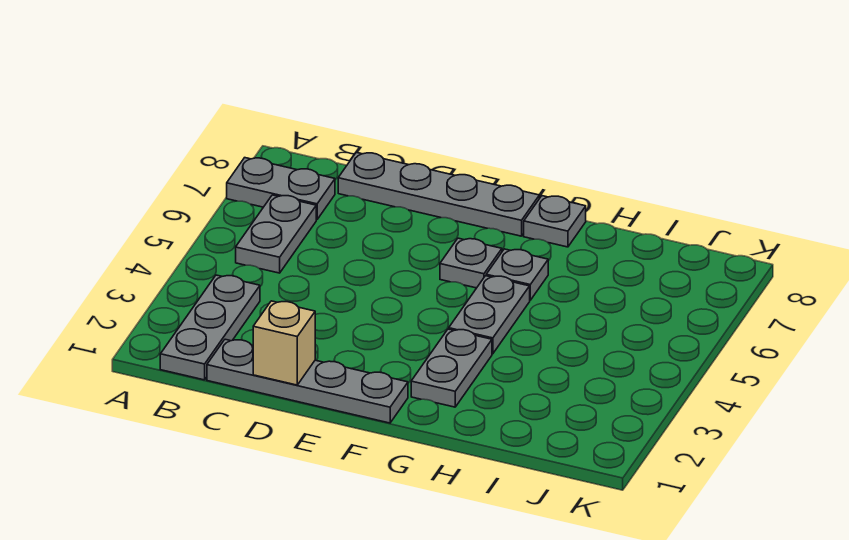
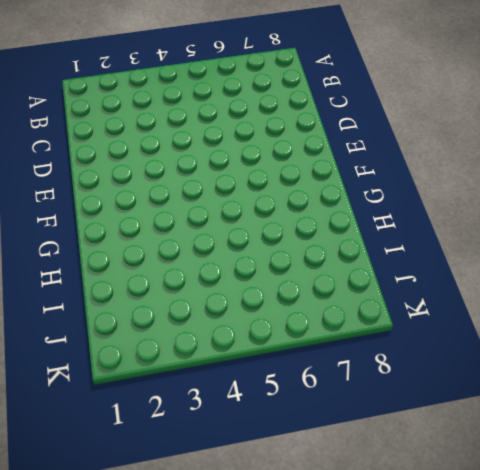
none -> grey plate A7:B7 level 1
none -> grey plate B1:B3 level 1

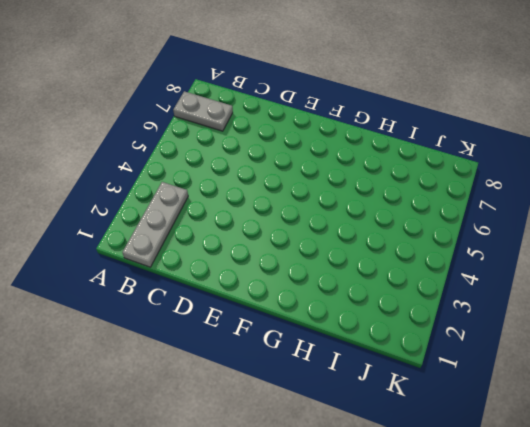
none -> grey plate B5:B6 level 1
none -> grey plate C1:F1 level 1

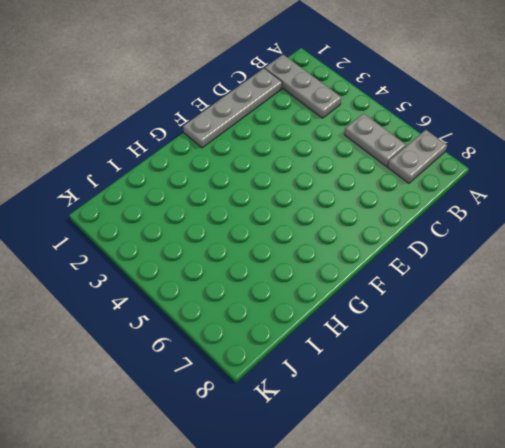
none -> grey plate C8:F8 level 1
none -> grey plate F6 level 1

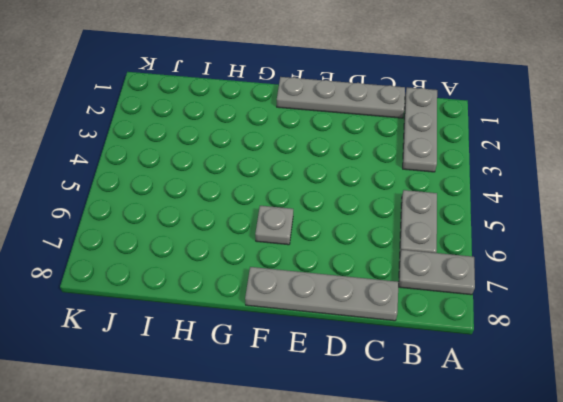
none -> grey plate G2:G3 level 1
none -> grey plate G4:G5 level 1

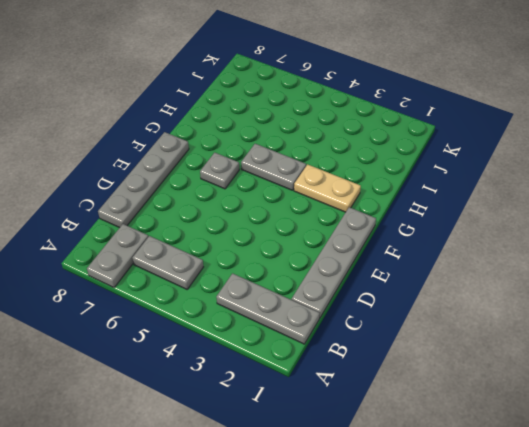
tan plate G2:G3 level 1 -> grey plate G2:G3 level 1
none -> grey plate G6 level 1
none -> grey plate G8 level 1

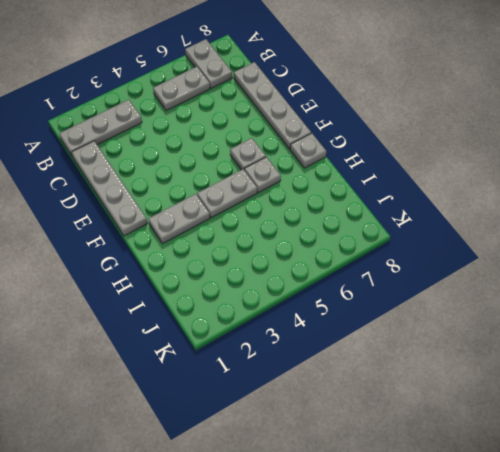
none -> tan brick D1 level 2

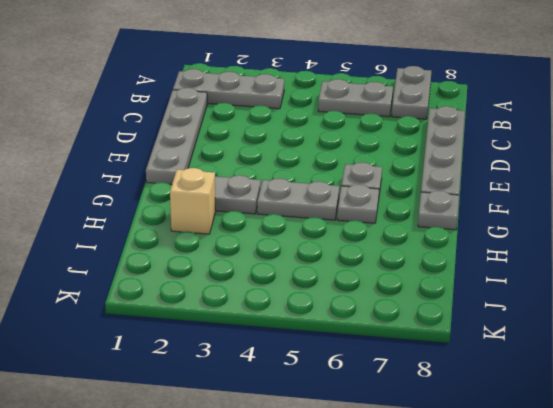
tan brick H2 level 1 -> tan brick D1 level 2

